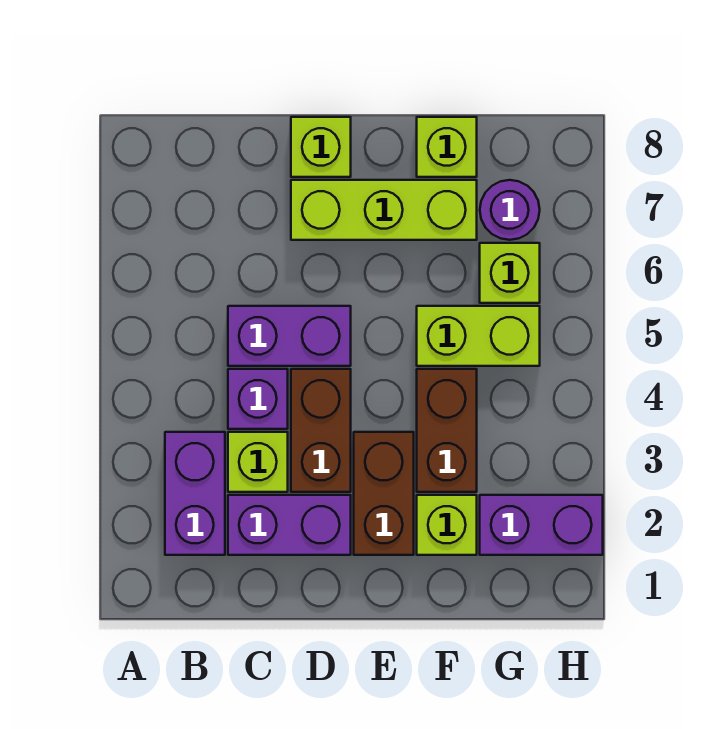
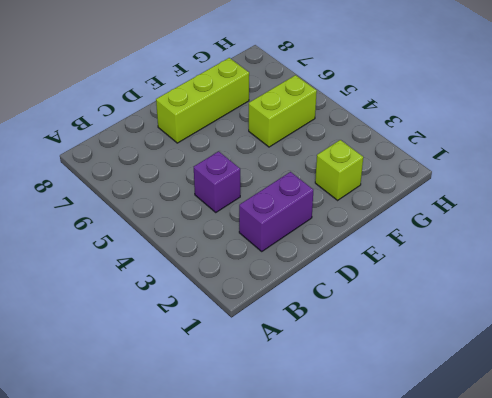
none -> purple brick B2:B3 level 1
none -> lime brick C3 level 1
none -> purple brick C5:D5 level 1

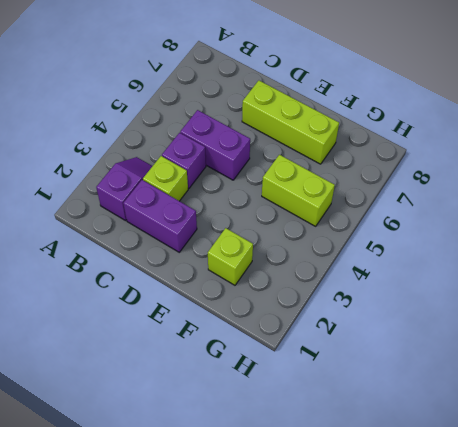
purple slope B2:B3 level 1 top 2 -> purple brick B2:B3 level 1
none -> brown brick D3:D4 level 1
none -> lime brick D8 level 1
none -> brown brick E2:E3 level 1

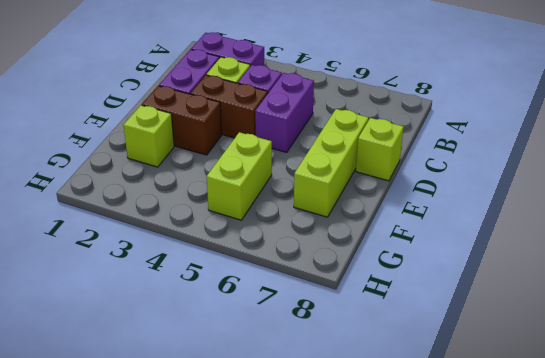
none -> brown brick F3:F4 level 1
none -> lime brick F8 level 1
none -> purple brick G2:H2 level 1

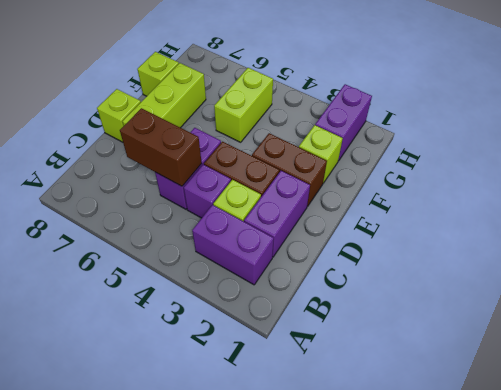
brown brick C5:C6 level 2 -> brown brick F3:F4 level 1
none -> lime brick G6 level 1
none -> purple round brick G7 level 1

